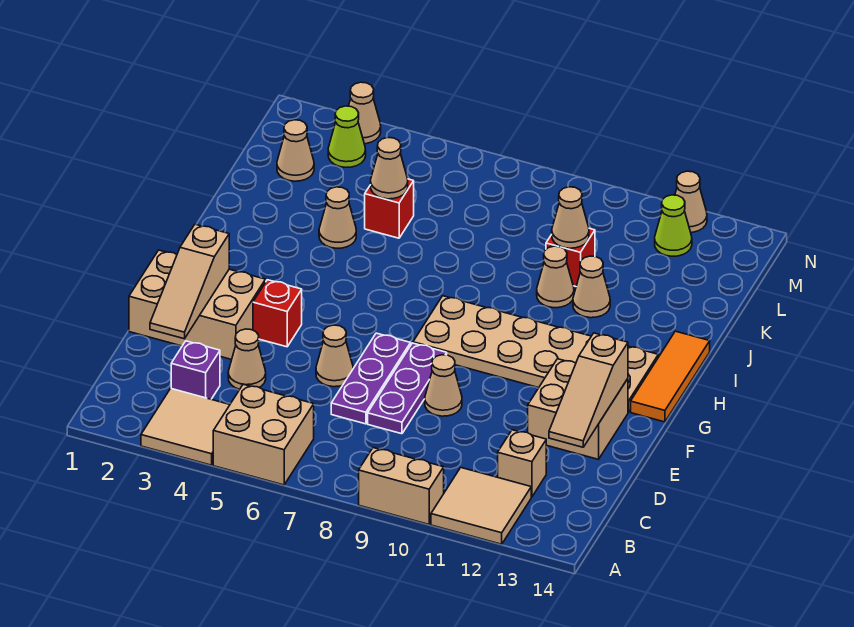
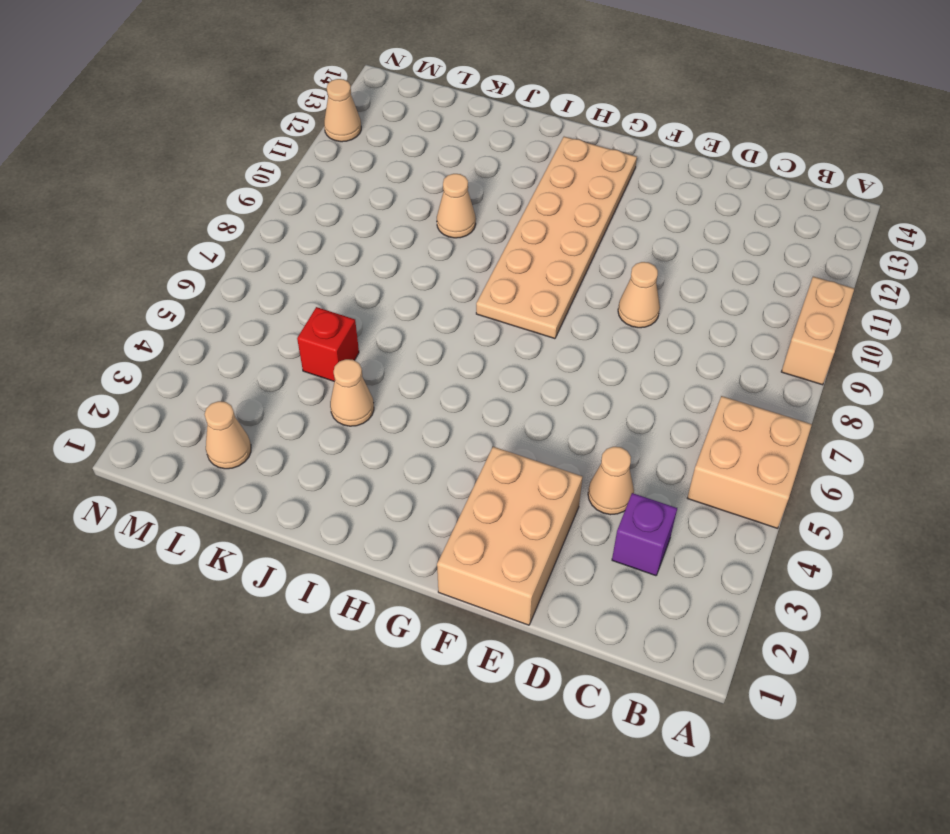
none -> tan tile A3:B4 level 1
none -> tan tile A11:B12 level 1
none -> tan brick C12 level 1
none -> purple plate D7:F7 level 1

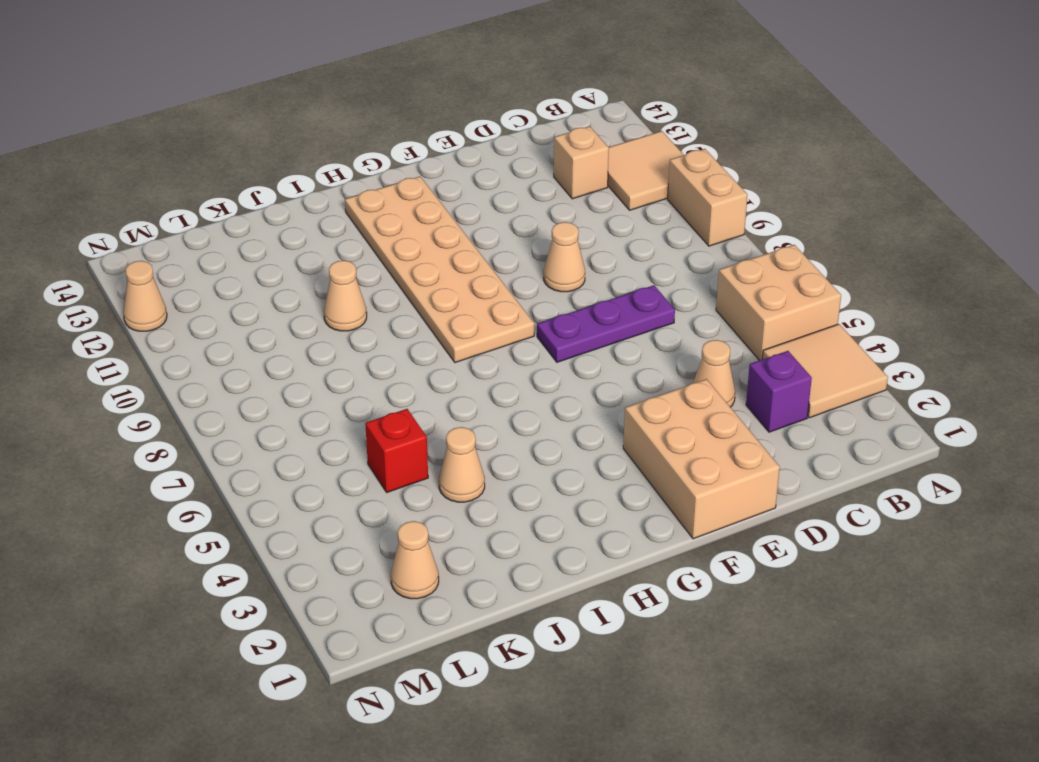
none -> purple plate D8:F8 level 1
none -> tan cone E6 level 1
none -> tan brick E12:F13 level 1
none -> red brick F4 level 1

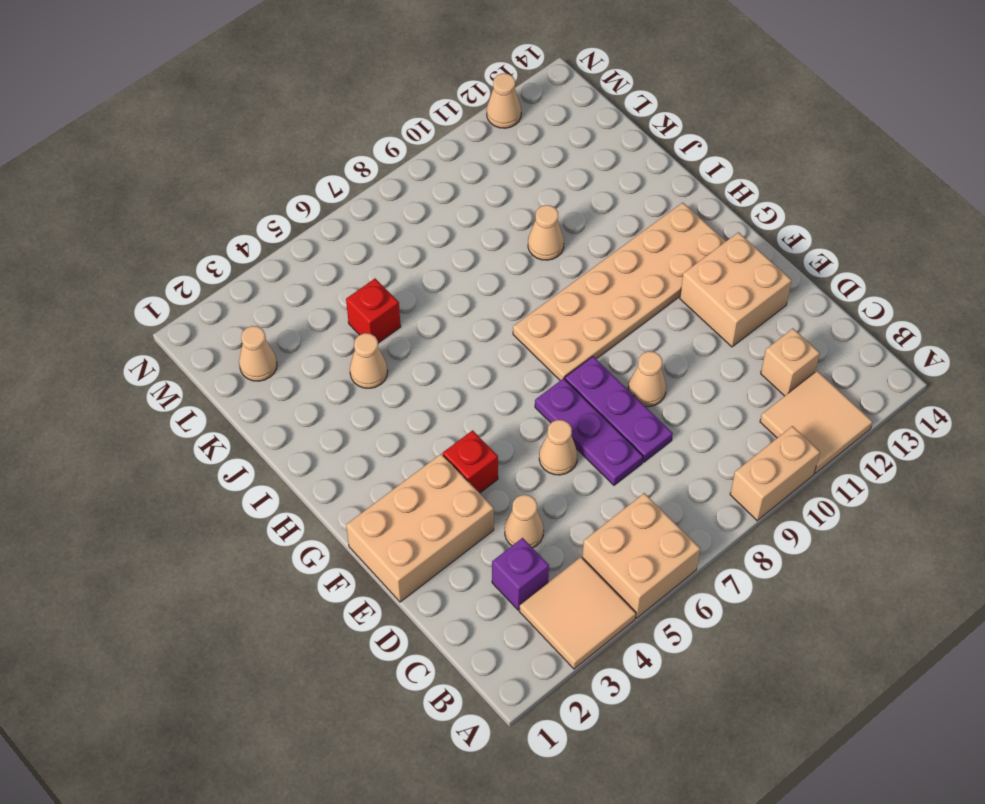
none -> orange tile G14:I14 level 1
none -> tan cone J11 level 1
none -> red brick K10 level 1
none -> lime cone M3 level 1

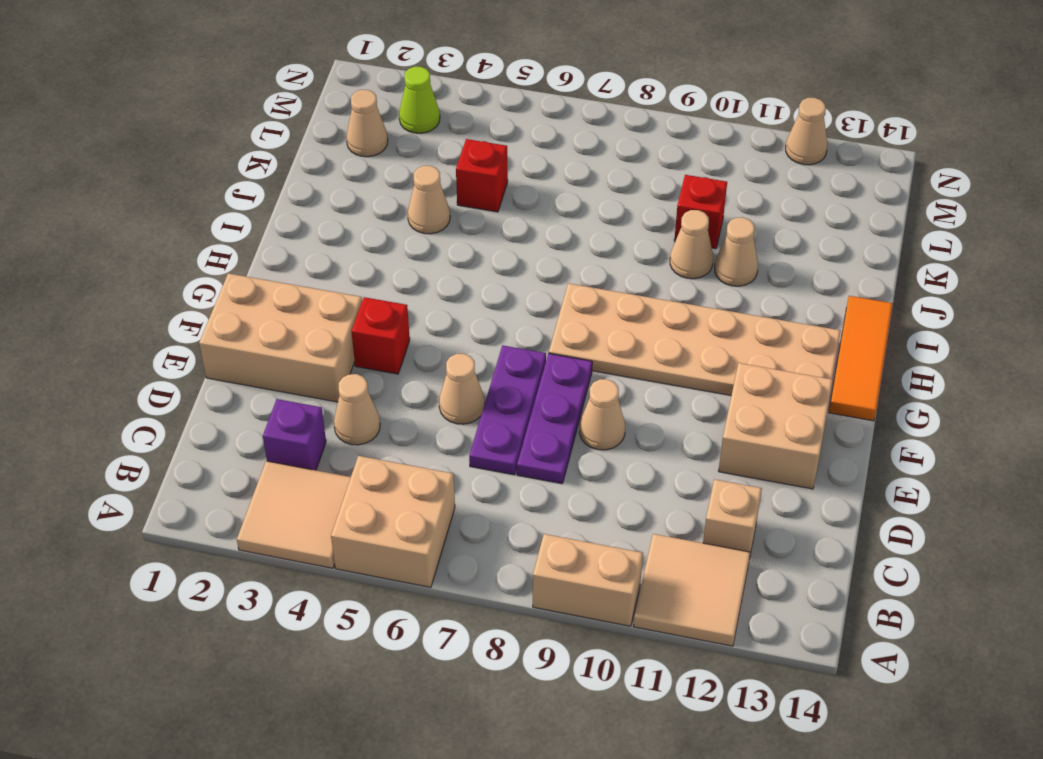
none -> lime cone M12 level 1
none -> tan cone N3 level 1
none -> tan slope D2:F2 level 2 top F
none -> tan slope D13:F13 level 2 top F

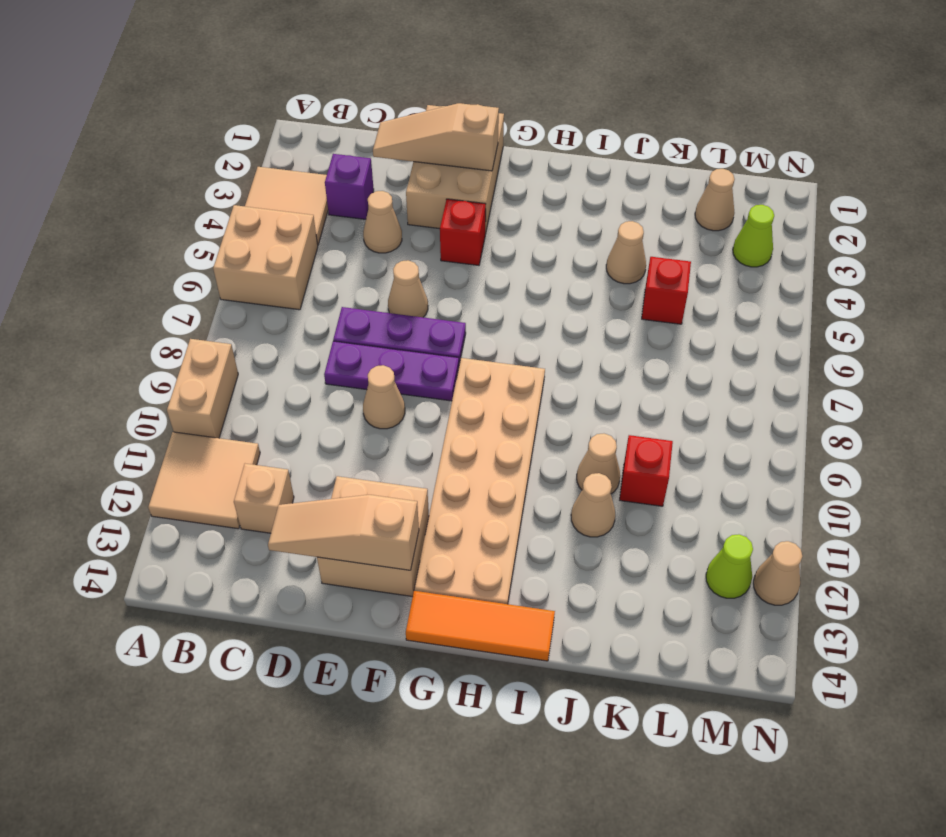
none -> tan cone N3 level 1
none -> tan cone K5 level 2
none -> tan cone K10 level 2

